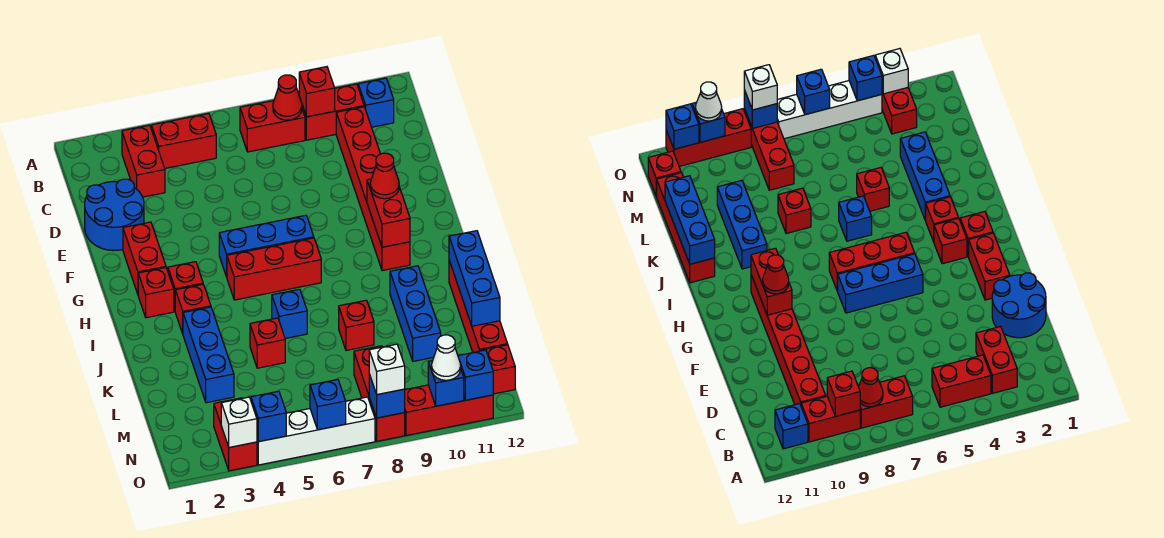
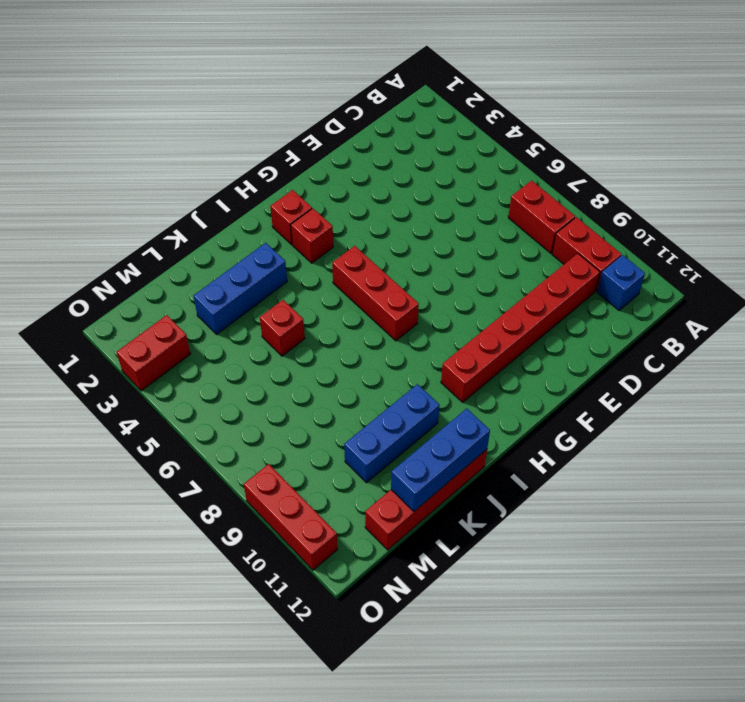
none -> red brick B3:C3 level 1
none -> red brick B4:B5 level 1
none -> blue round brick D1:E2 level 1
none -> red brick F2:G2 level 1

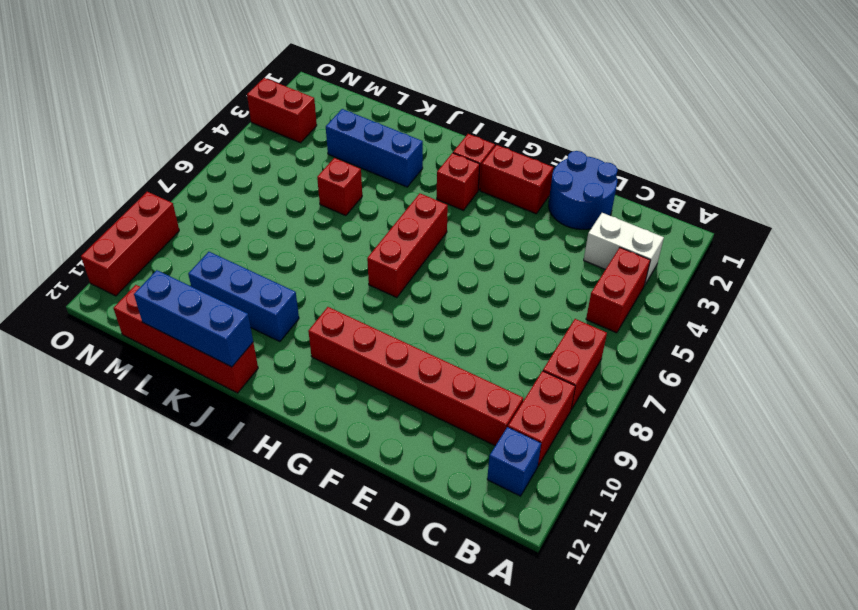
white brick B3:C3 level 1 -> red brick B3:C3 level 1
none -> blue brick G5:G7 level 1
none -> red brick I3 level 1
none -> blue brick J6 level 1
none -> red brick K8 level 1

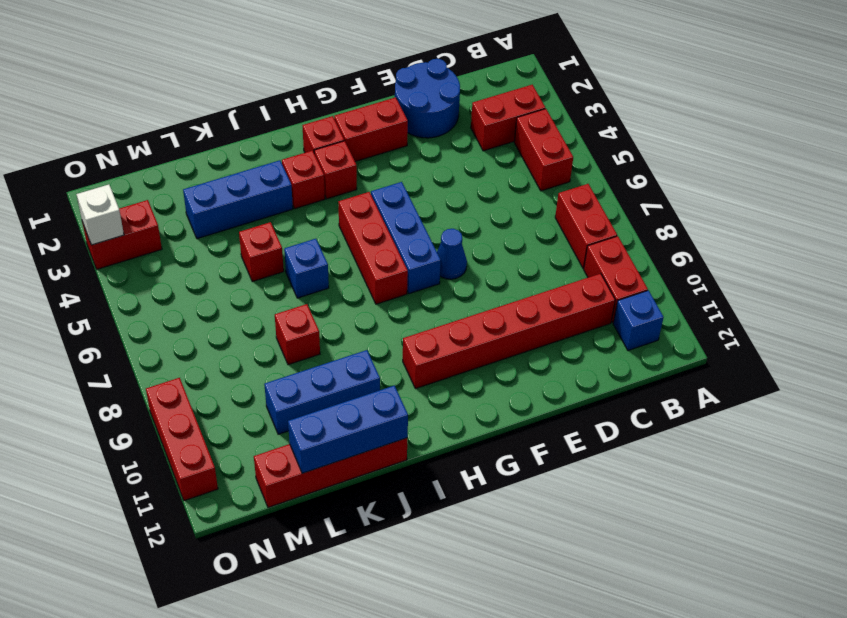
blue cone F7 level 1 -> none
none -> red brick M8:O8 level 1
none -> red brick N12 level 1
none -> white brick O4:O7 level 1
none -> red cone B8 level 2

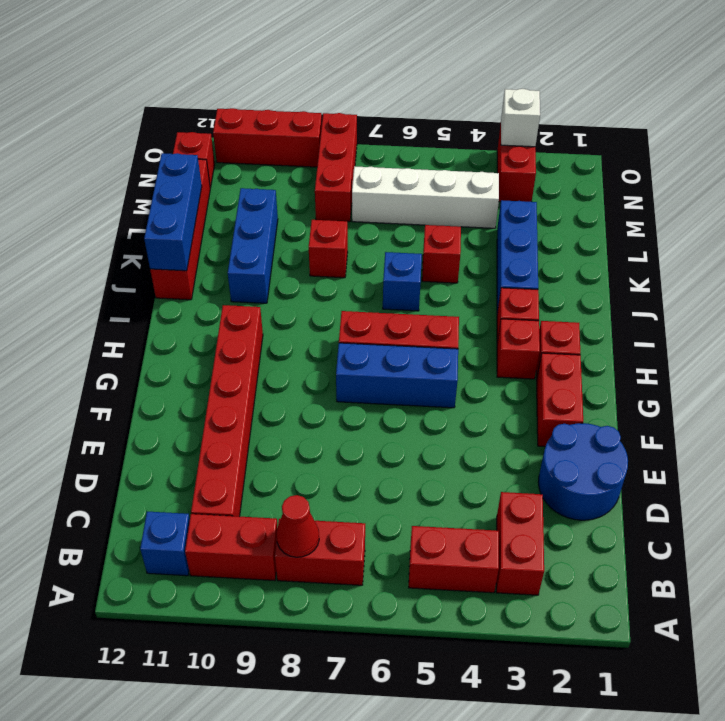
white brick M4:M7 level 1 -> white brick O4:O7 level 1
none -> red brick B9 level 2
none -> red brick G10:H10 level 2
none -> blue brick O4 level 2
none -> blue brick O6 level 2

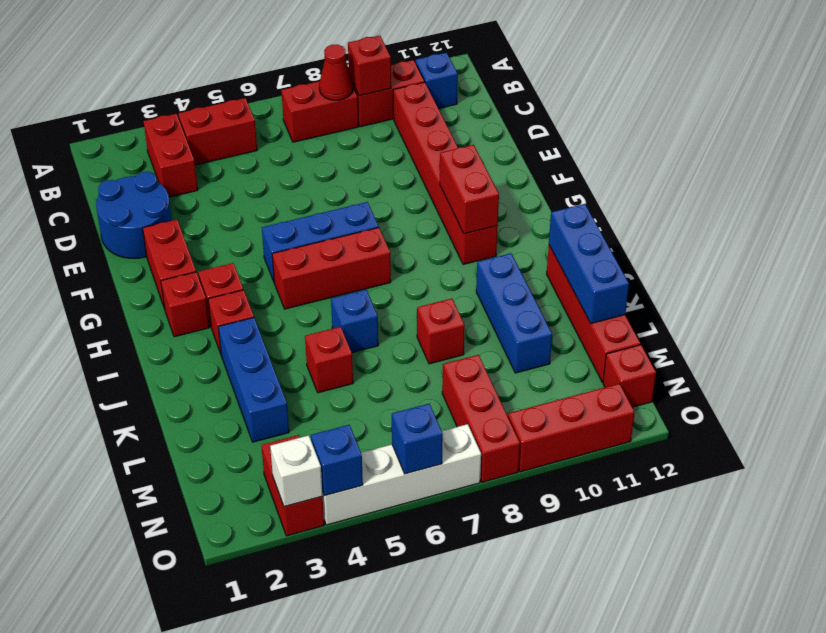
none -> blue brick O8 level 2
none -> blue brick O10 level 2
none -> blue brick O11 level 2
none -> red cone G10 level 3

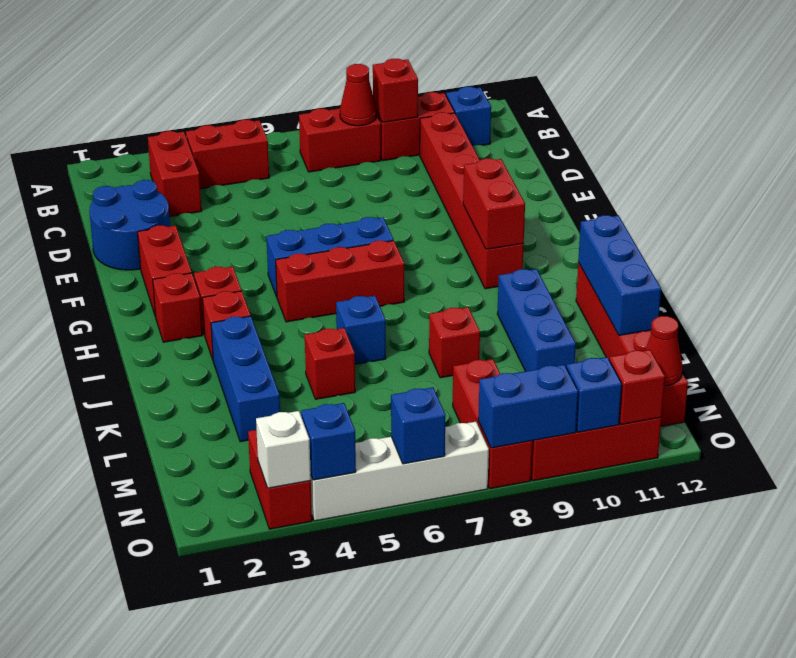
red cone N12 level 2 -> red cone G10 level 3
blue brick O8:O9 level 2 -> blue brick O8 level 2
red brick O11 level 2 -> blue brick O11 level 2
none -> white brick O8 level 3
none -> white cone O10 level 3

